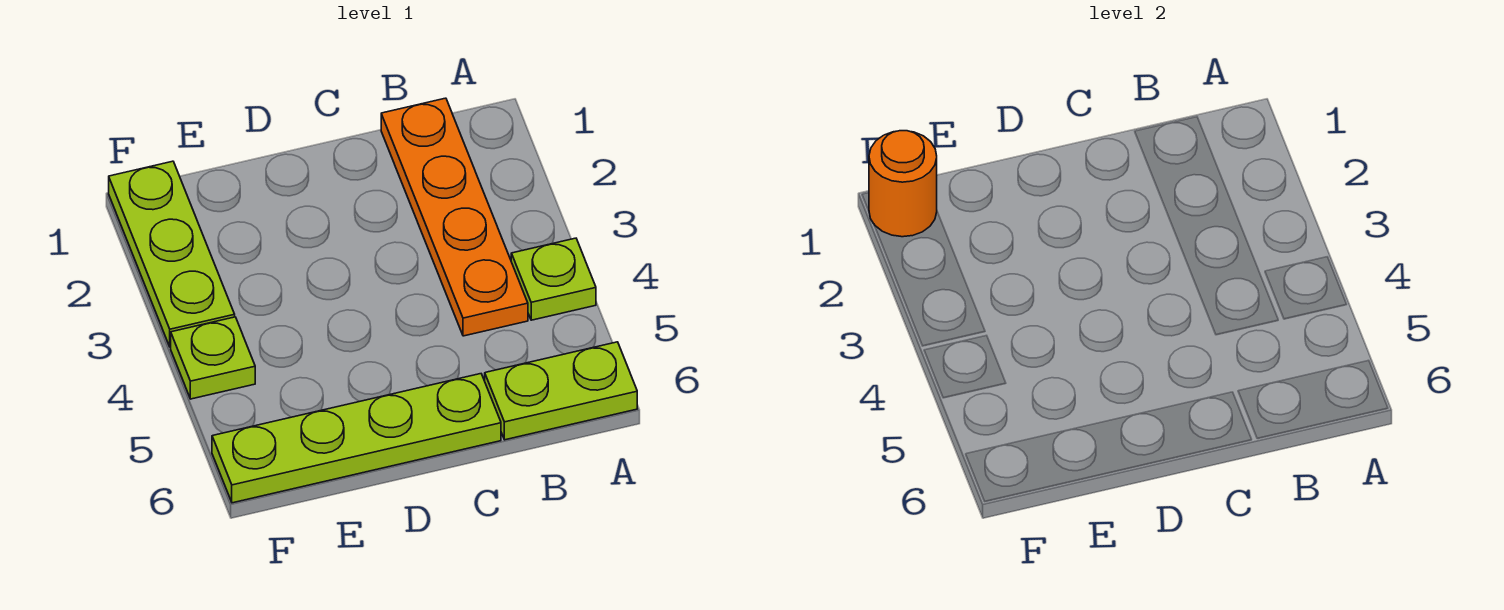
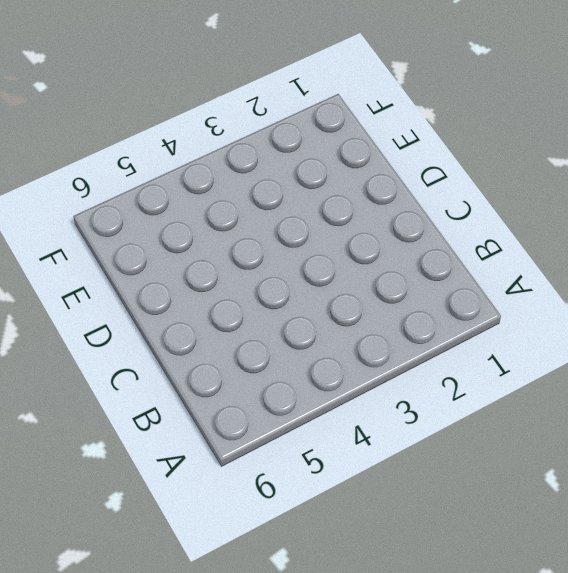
none -> lime plate A4 level 1
none -> lime plate A6:B6 level 1

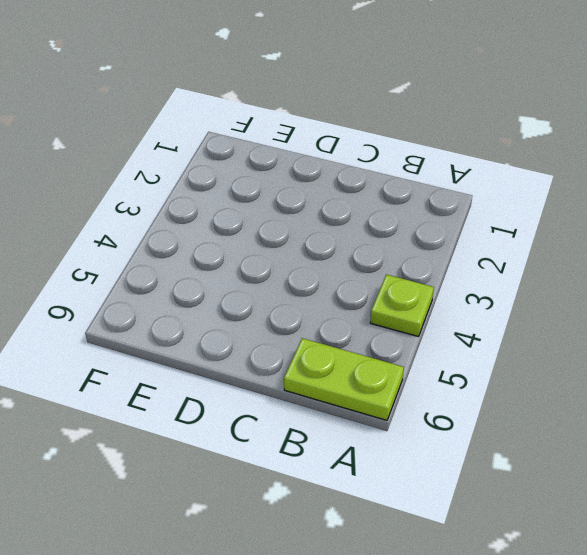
none -> orange plate B1:B4 level 1
none -> lime plate C6:F6 level 1

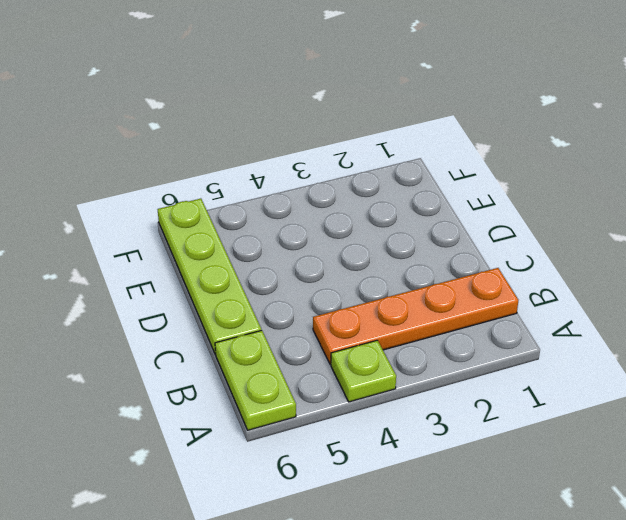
none -> lime plate F1:F3 level 1
none -> lime plate F4 level 1

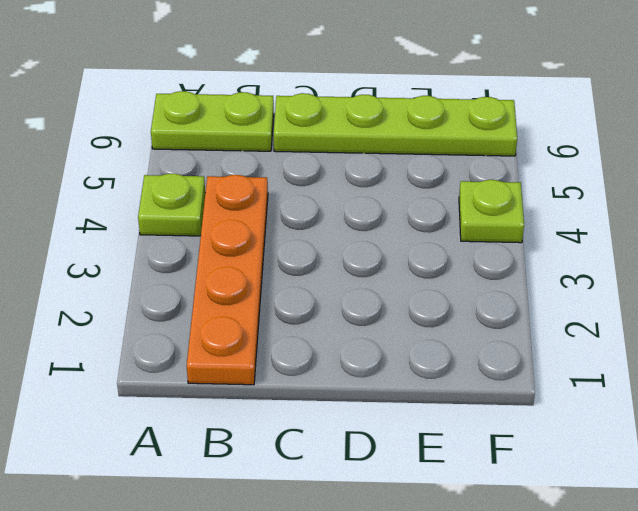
none -> lime plate F1:F3 level 1
none -> orange round brick F1 level 2

